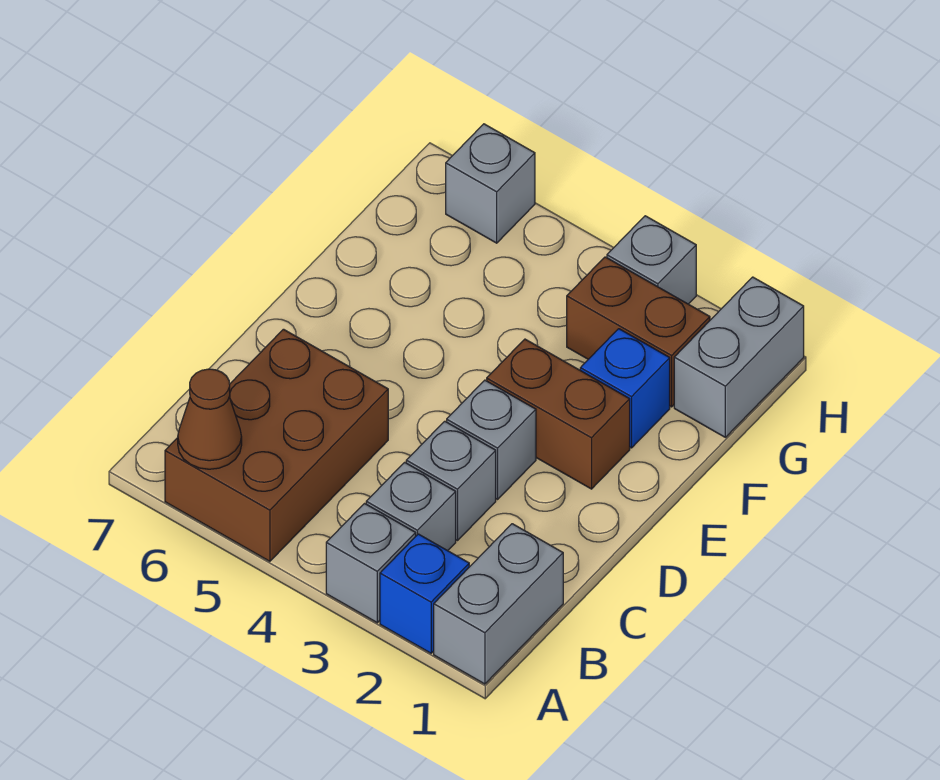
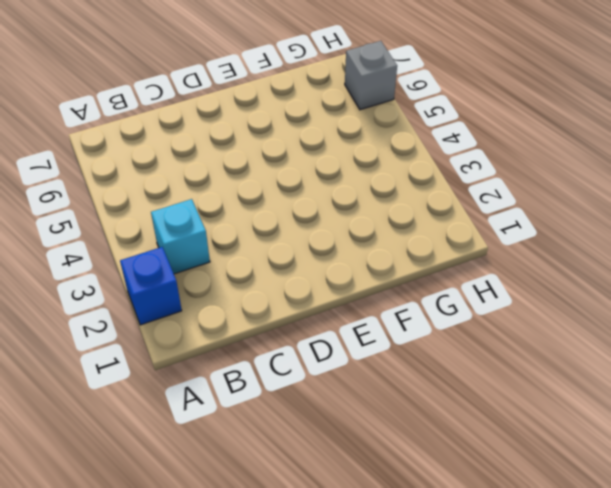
cyan brick B3 level 1 -> grey brick B3 level 1
none -> grey brick A1:B1 level 1
none -> grey brick A3 level 1
none -> brown brick A5:C6 level 1

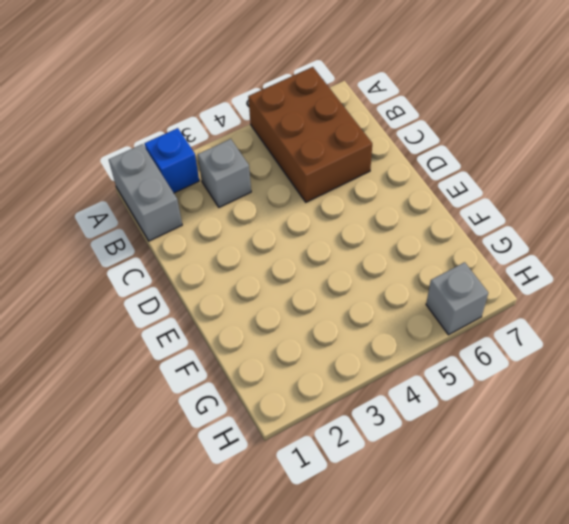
none -> grey brick A3 level 1
none -> grey brick C3 level 1
none -> grey brick D3 level 1

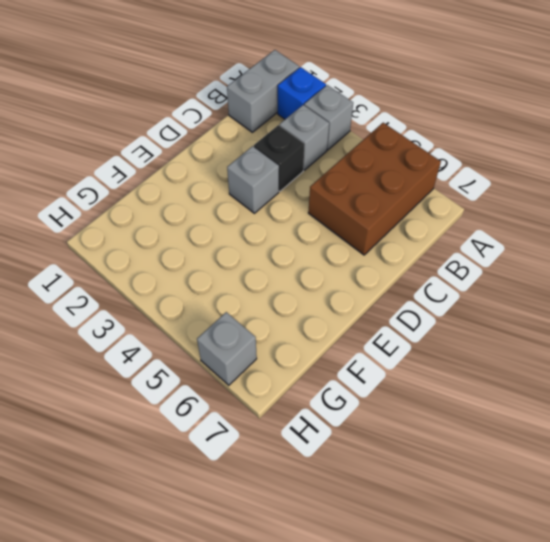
black brick C3 level 1 -> grey brick C3 level 1
none -> brown brick E2:E3 level 1
none -> blue brick F2 level 1
none -> grey brick G1:H1 level 1

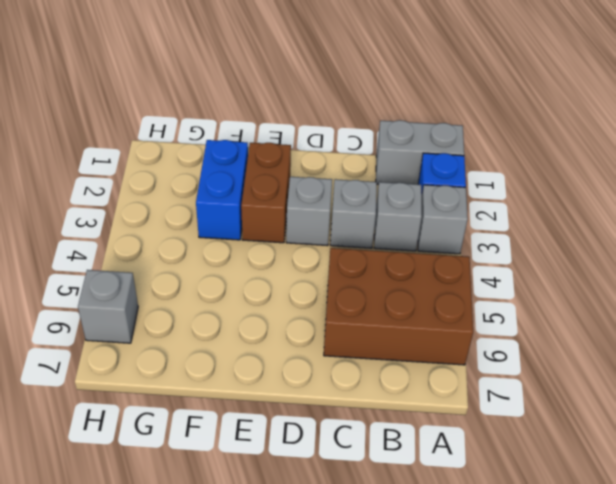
blue brick F2:F3 level 1 -> blue brick F2 level 1
none -> grey brick G1:H1 level 1
none -> brown brick G2:G3 level 1
none -> grey brick H3 level 1

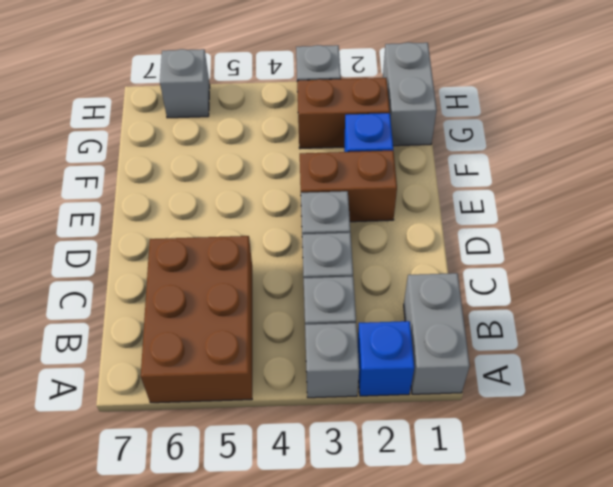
none -> brown cone A6 level 2

